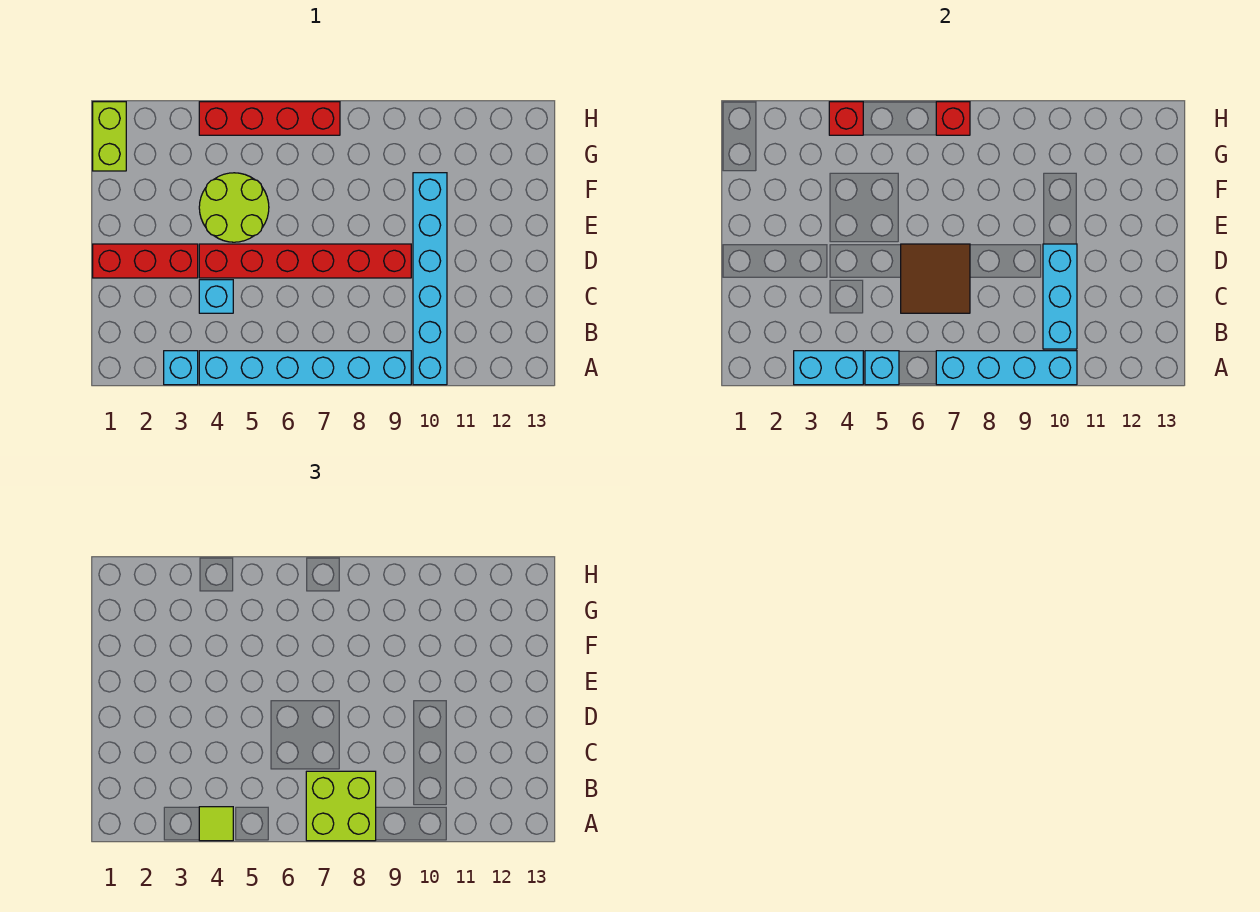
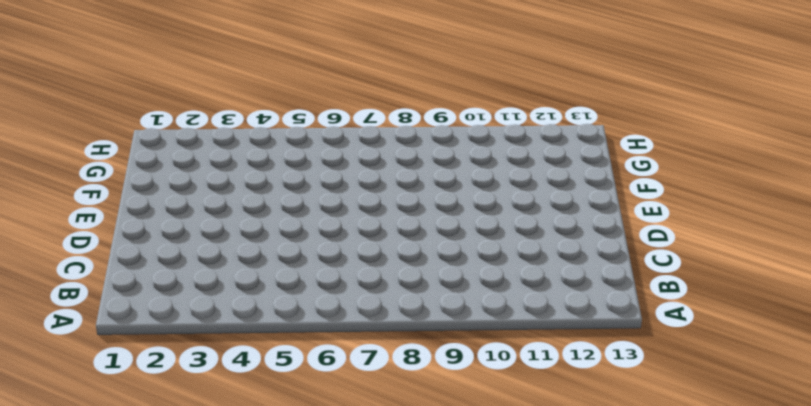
none -> cyan brick A3 level 1
none -> cyan brick A4:A9 level 1
none -> cyan brick A10:F10 level 1

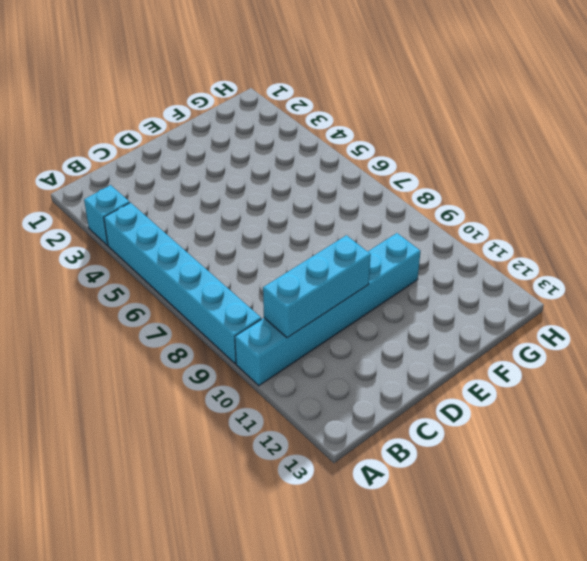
none -> cyan brick C4 level 1
none -> red brick D1:D3 level 1
none -> red brick D4:D9 level 1

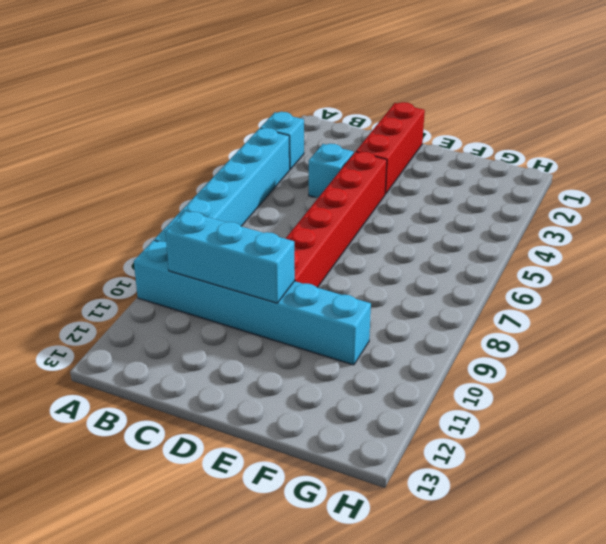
none -> lime round brick E4:F5 level 1
none -> lime brick G1:H1 level 1
none -> red brick H4:H7 level 1

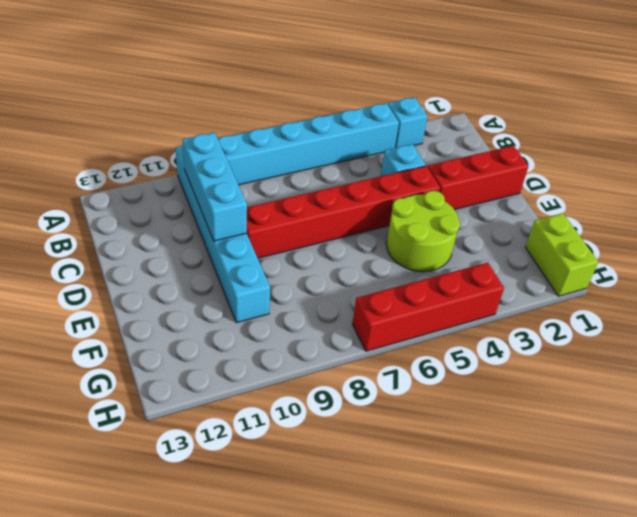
none -> cyan brick A3:A4 level 2
none -> cyan brick A5 level 2
none -> cyan brick A7:A10 level 2

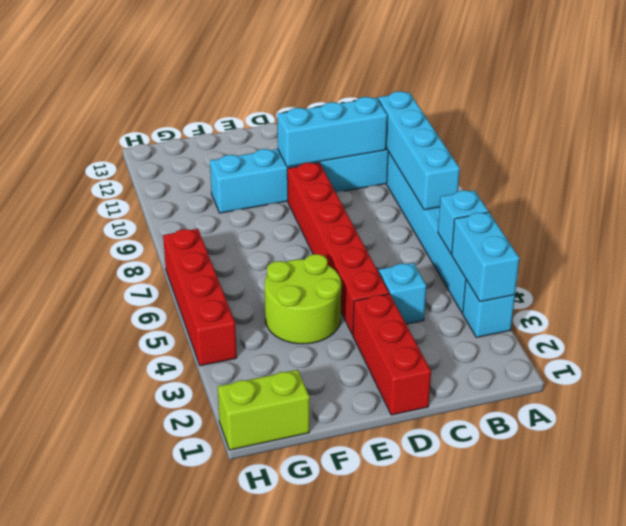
none -> brown tile C6:D7 level 2
none -> red brick H4 level 2
none -> red brick H7 level 2

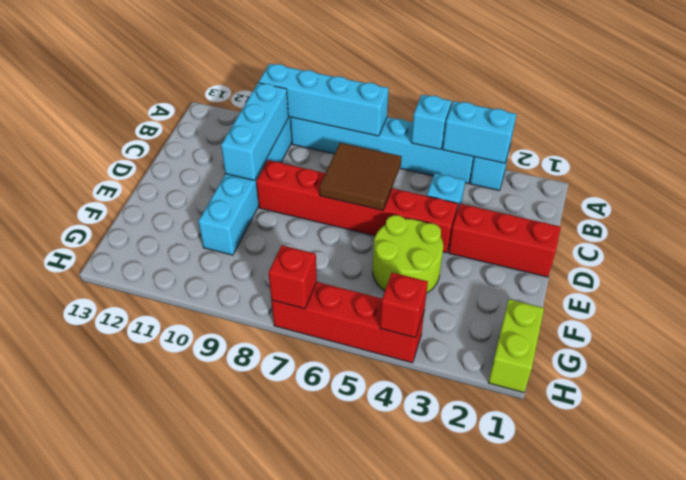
none -> lime tile A4 level 3
none -> lime brick A7:B8 level 3

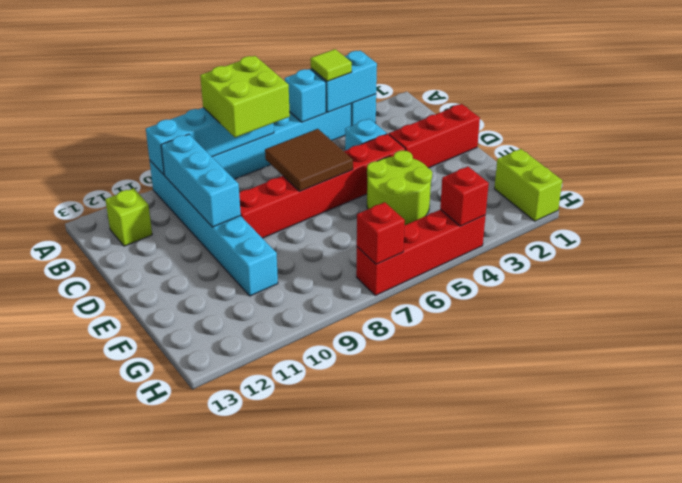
lime brick B12 level 1 -> none

